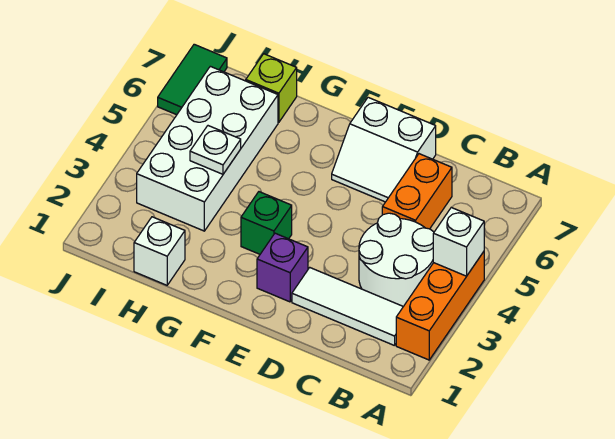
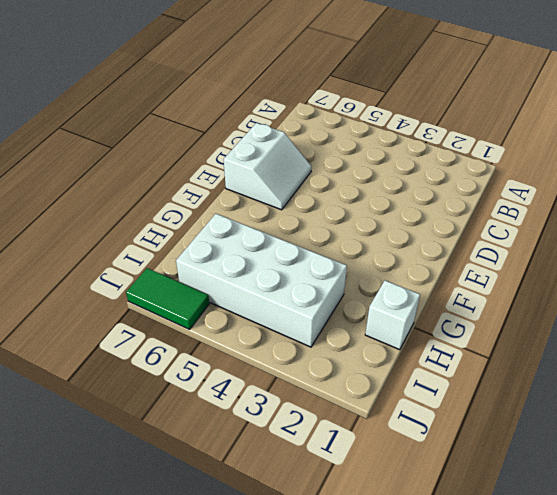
none -> orange brick A2:A4 level 1
none -> white tile B2:D2 level 1
none -> white round brick B3:C4 level 1

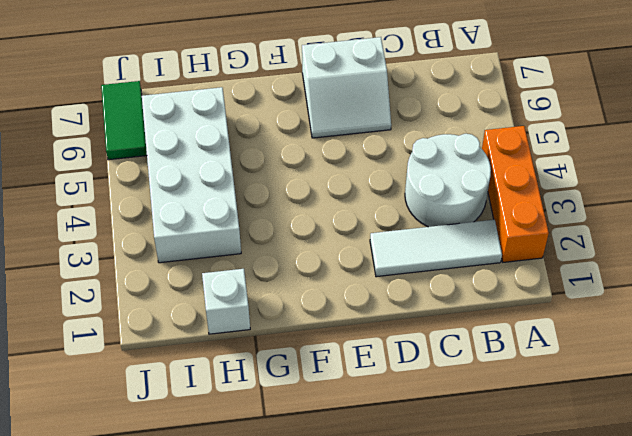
none -> orange brick C5:C6 level 1
none -> purple brick E2 level 1
none -> green brick F3 level 1

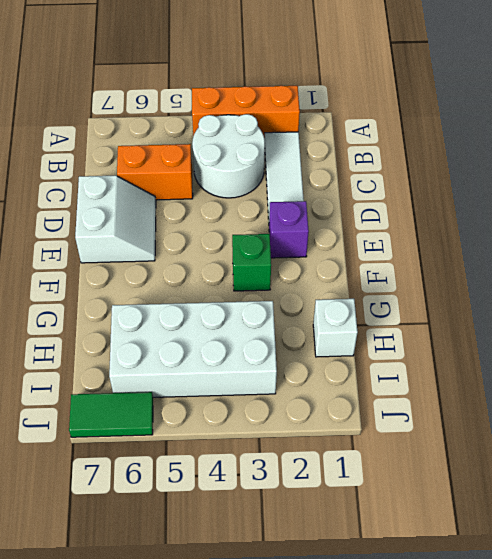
none -> lime brick H7 level 1
none -> white brick A4 level 2
none -> white plate H4 level 2

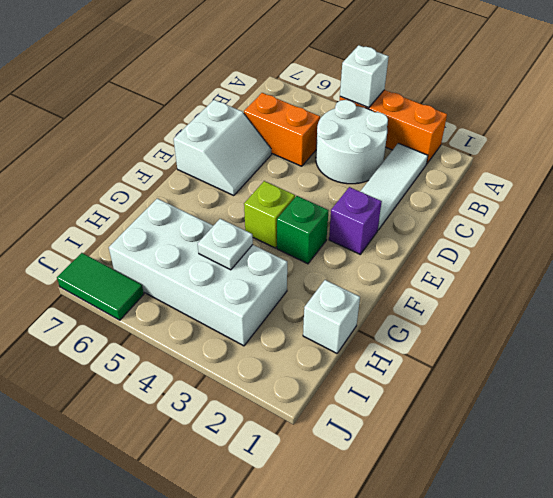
lime brick F4 level 1 -> lime brick H7 level 1

